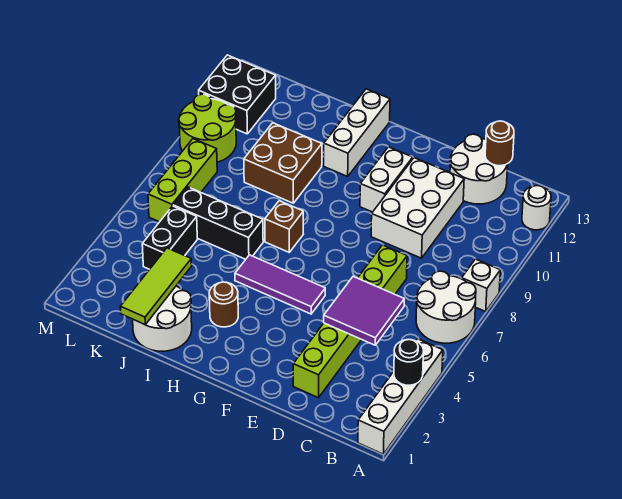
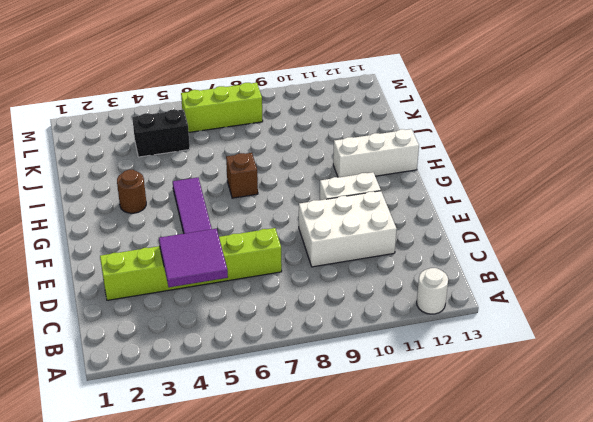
none -> white brick A1:A4 level 1
none -> white round brick A6:B7 level 1
none -> white brick A8 level 1

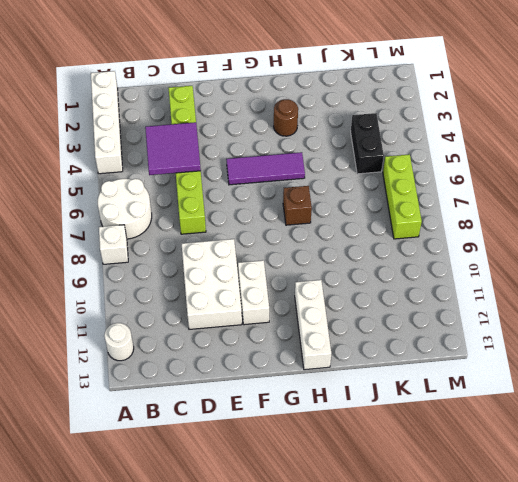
none -> white round brick C12:D13 level 1
none -> white round brick I1:J2 level 1
none -> black brick I6:K6 level 1

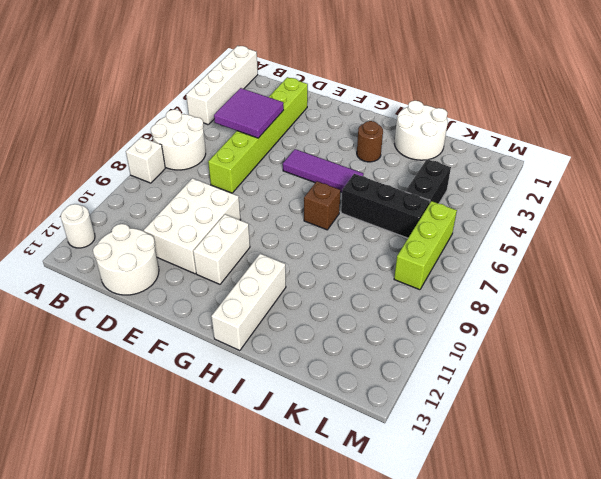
none -> brown brick I9:J10 level 1
none -> lime round brick L9:M10 level 1
none -> black brick L11:M12 level 1

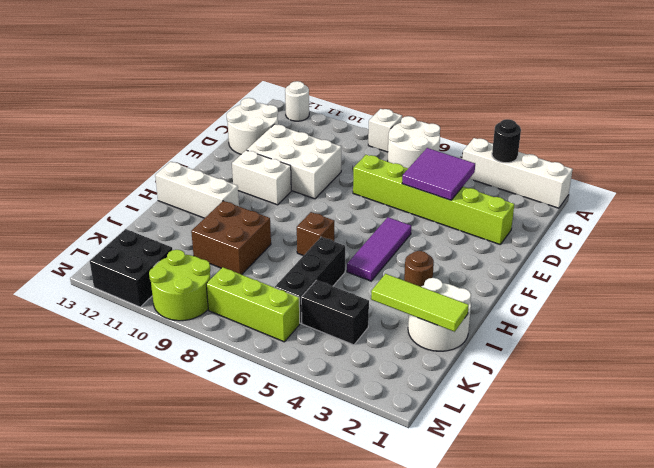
none -> brown round brick C13 level 2

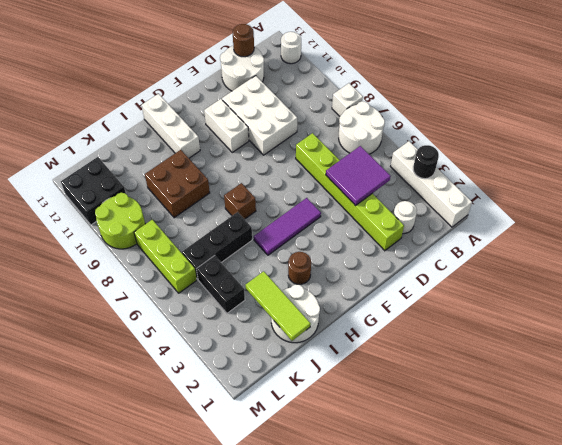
white round brick C2 level 1 -> none

